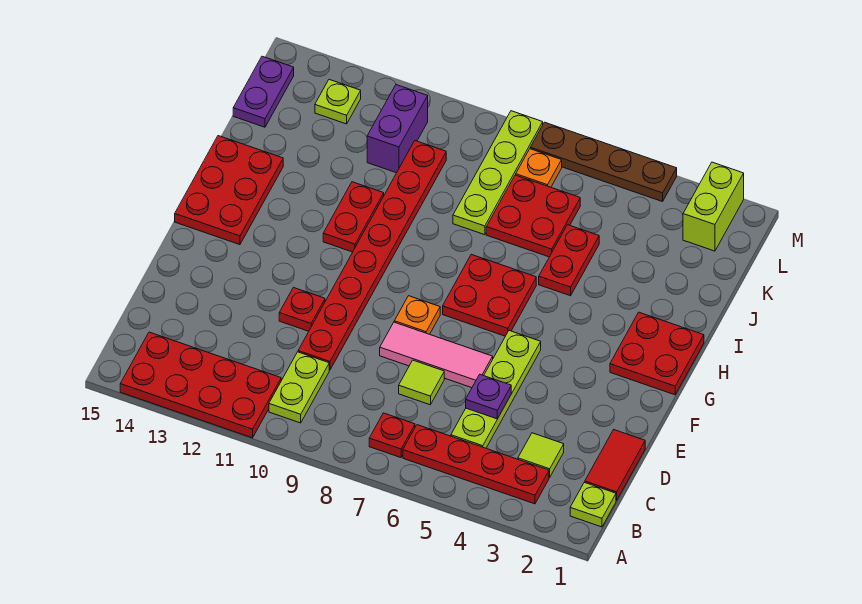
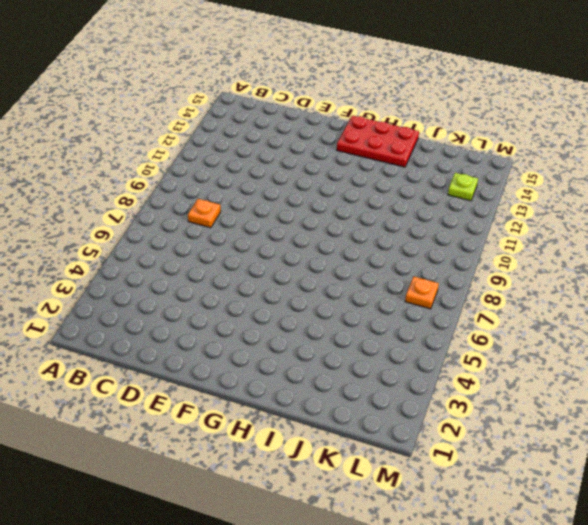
orange plate C8 level 1 -> orange plate F8 level 1
none -> red plate A11:B14 level 1
none -> lime plate B1 level 1
none -> red plate B3:B6 level 1

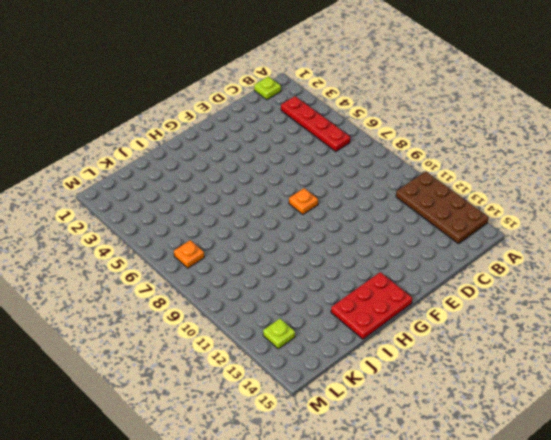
brown plate A11:B14 level 1 -> red plate A11:B14 level 1
none -> red plate B7 level 1
none -> lime plate B10:C10 level 1
none -> red tile C1:D1 level 1

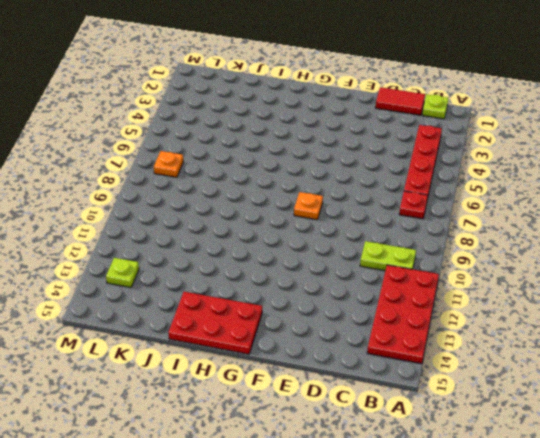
none -> lime tile C3 level 1
none -> lime plate C5:F5 level 1
none -> lime tile D7 level 1

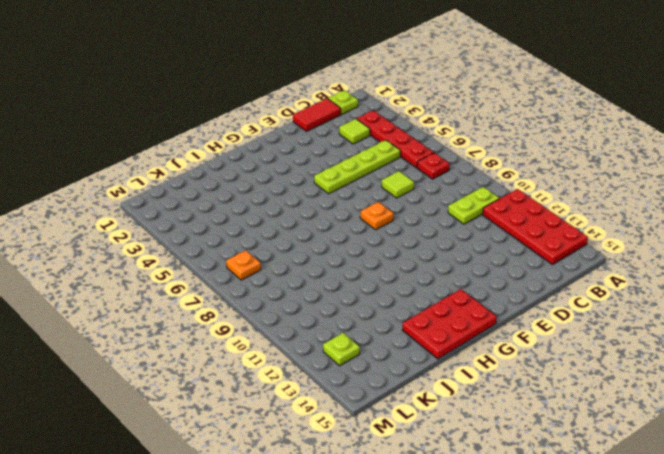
none -> red plate D10:K10 level 1
none -> pink tile E6:E8 level 1
none -> red plate E11 level 1

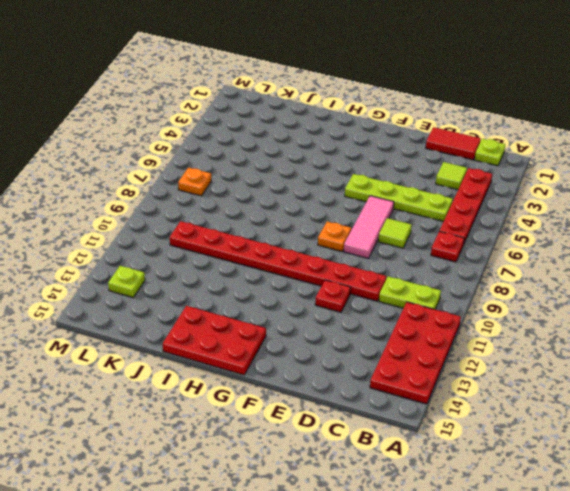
none -> red plate G1:H2 level 1
none -> red plate G6:H7 level 1
none -> red plate H11:I11 level 1

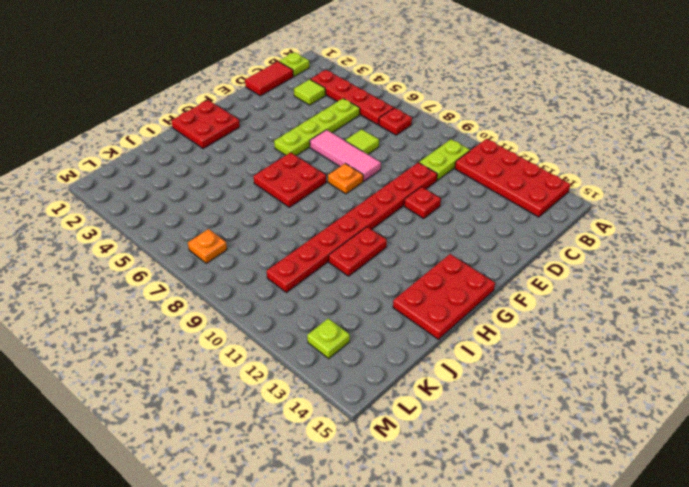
none -> red plate I5:J5 level 1
none -> red plate J6:K7 level 1
none -> lime plate J8:M8 level 1

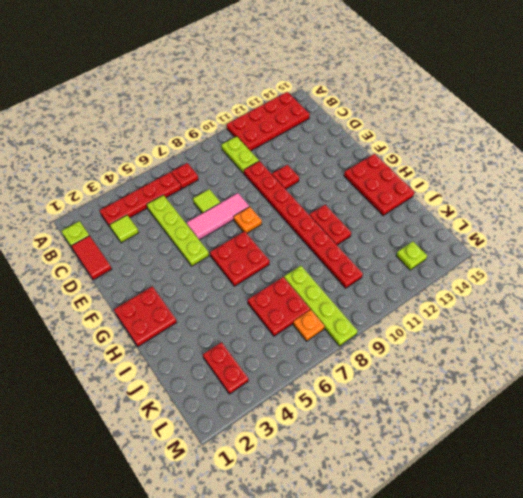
red plate K3:L3 level 1 -> red plate I5:J5 level 1
none -> purple brick K11:L11 level 1
none -> purple plate K15:L15 level 1
none -> lime brick L2:M2 level 1

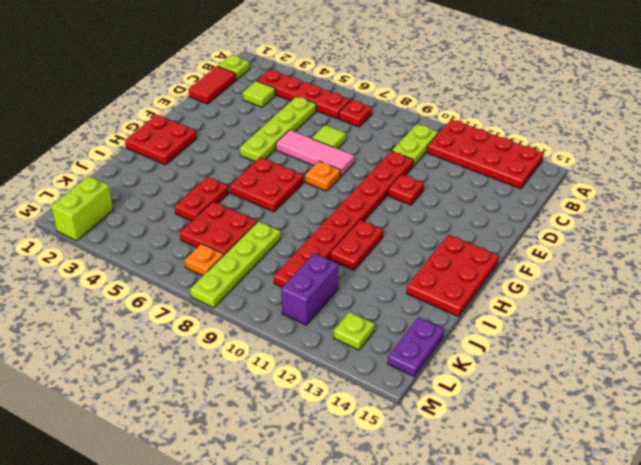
none -> brown plate M4:M7 level 1
none -> purple plate D5 level 2

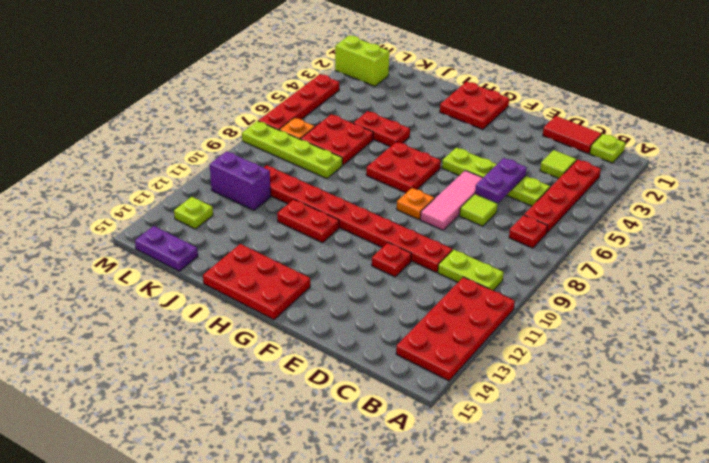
purple plate D5:D6 level 2 -> purple plate D5 level 2
red plate M4:M7 level 1 -> brown plate M4:M7 level 1

